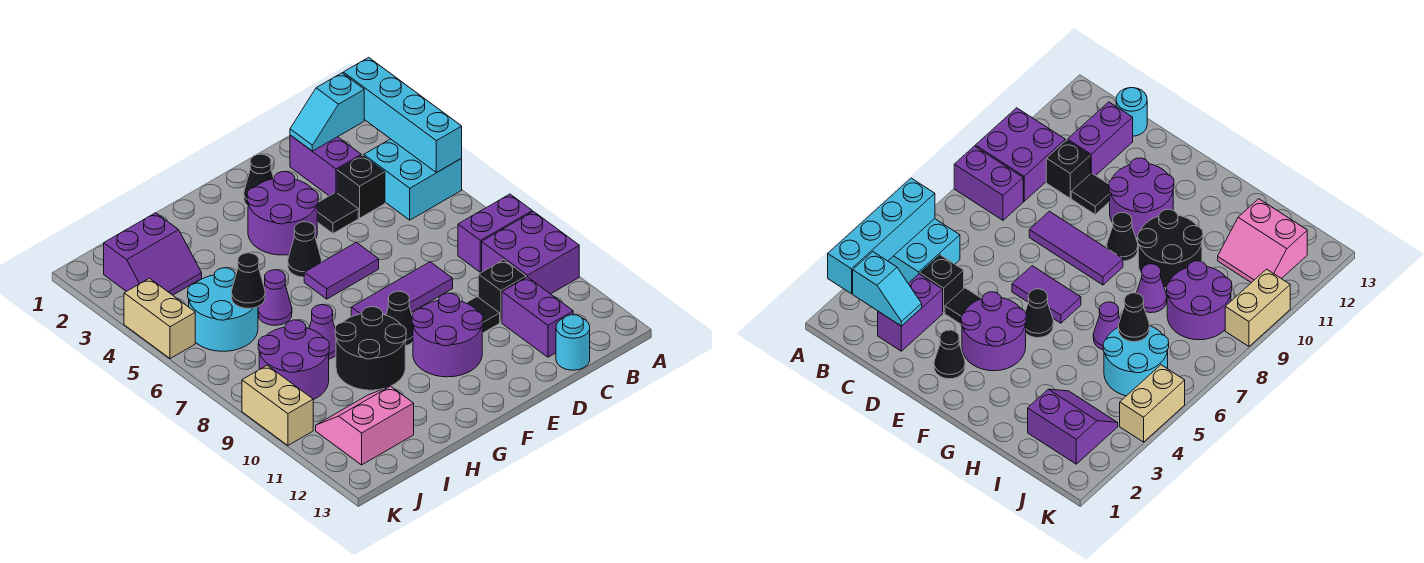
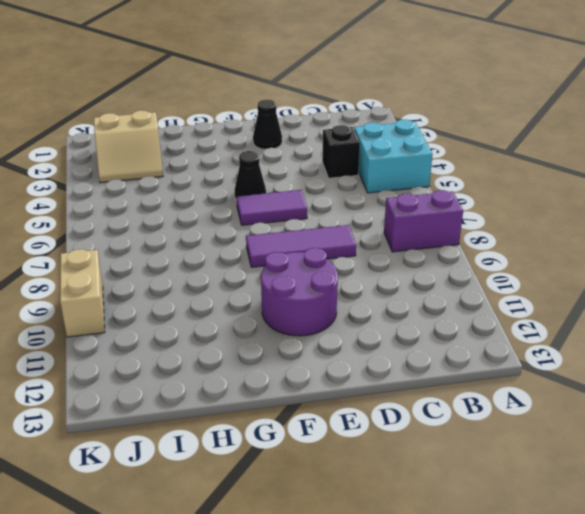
tan slope I2:J3 level 1 top 2 -> purple slope I2:J3 level 1 top 2
none -> purple brick A9:B10 level 1
none -> purple brick C2:C3 level 1
none -> black brick C10 level 1

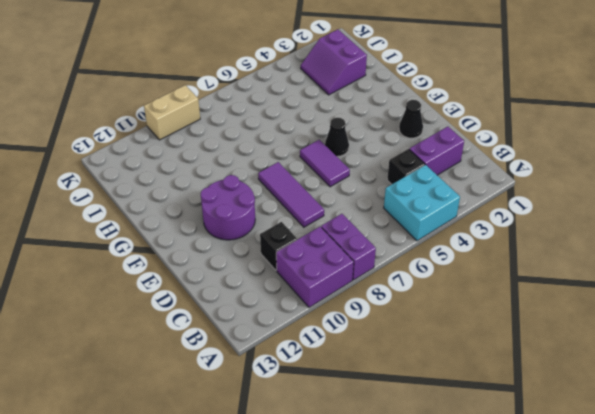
none -> purple brick C11:C12 level 1
none -> cyan round brick C13 level 1
none -> black tile D4 level 1

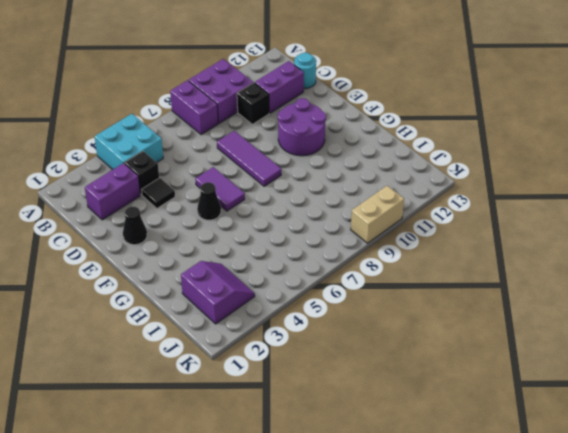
none -> black tile D10 level 1
none -> purple round brick E3:F4 level 1
none -> black cone F9 level 1

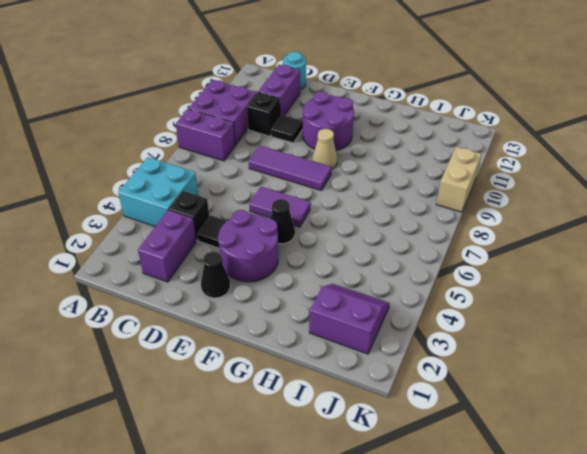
tan cone F9 level 1 -> black cone F9 level 1
none -> black round brick G9:H10 level 1
none -> purple cone H6 level 1
none -> purple cone H8 level 1

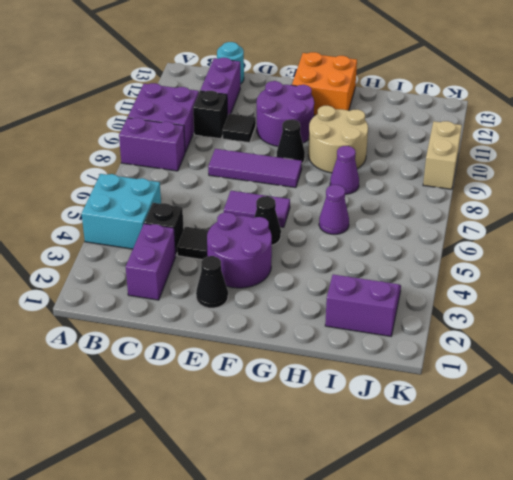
orange brick F12:G13 level 1 -> none
tan round brick G9:H10 level 1 -> black round brick G9:H10 level 1
none -> cyan round brick I5:J6 level 1
none -> purple round brick I8:J9 level 1
none -> pink slope I11:J12 level 1 top 12

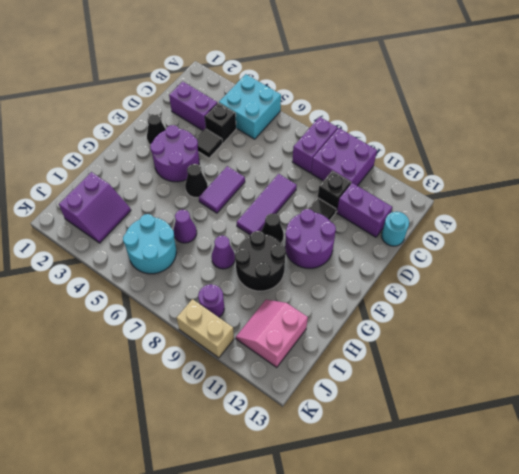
purple round brick J9 level 1 -> purple round brick I8:J9 level 1
none -> tan brick K4:K5 level 1
none -> cyan brick A2:A5 level 2
none -> cyan slope B2:C2 level 2 top B

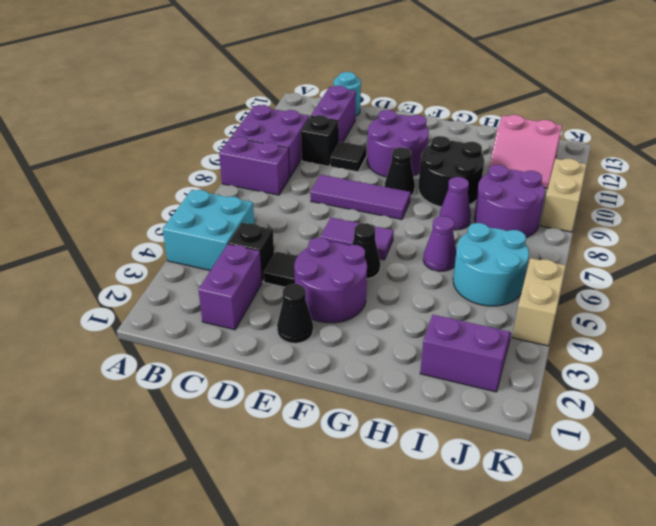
none -> cyan brick A2:A5 level 2
none -> cyan slope B2:C2 level 2 top B
none -> black cone I6 level 2

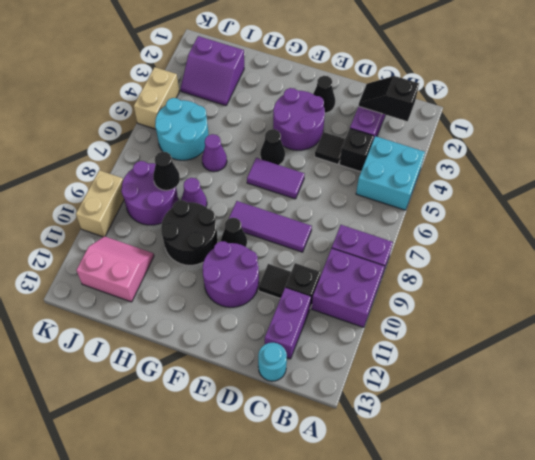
black slope B2:C2 level 2 top B -> cyan slope B2:C2 level 2 top B
black cone I8 level 2 -> black cone I6 level 2
none -> cyan brick A2:A5 level 2

